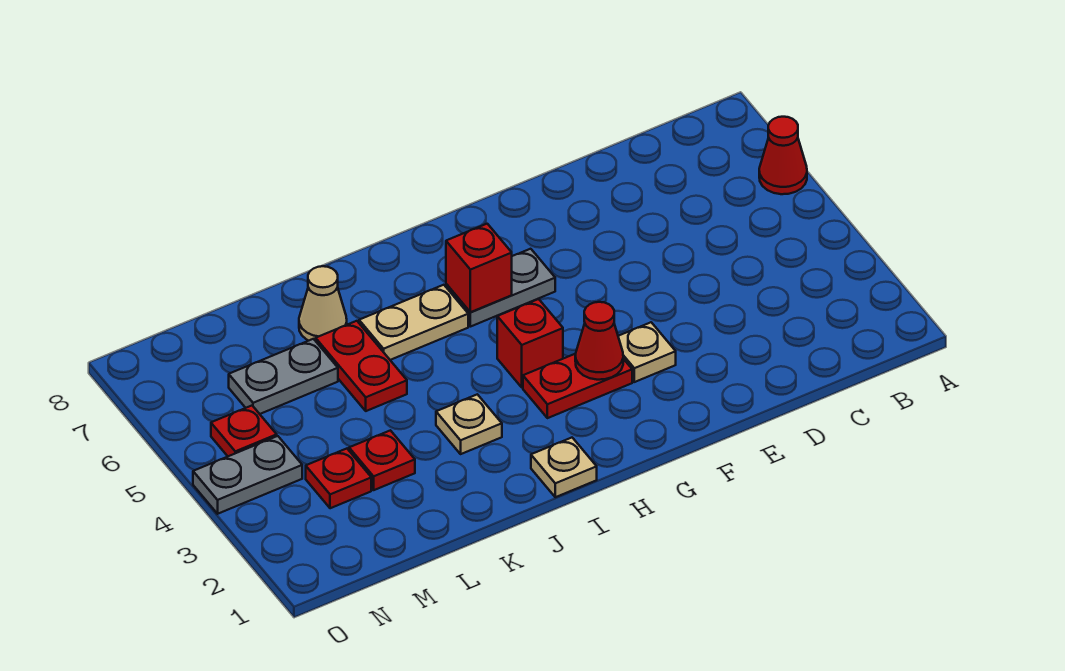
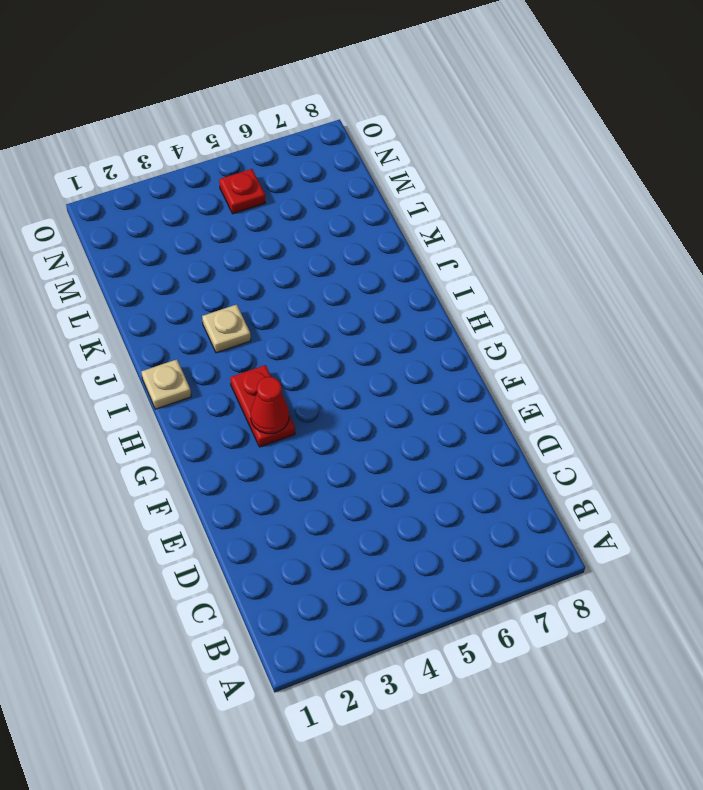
none -> red cone A6 level 1
none -> tan plate F3 level 1
none -> grey plate G6:H6 level 1

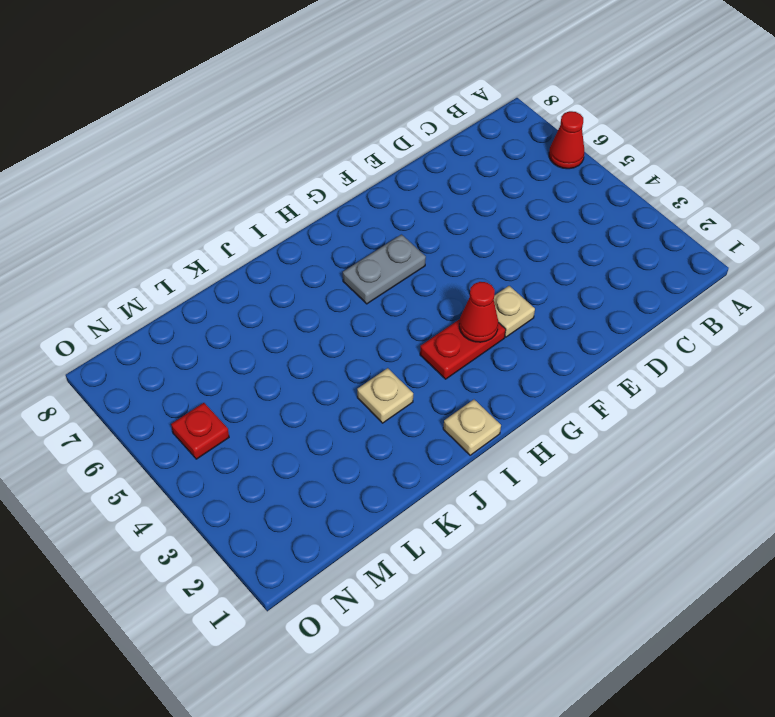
none -> red brick H4 level 1
none -> tan plate I6:J6 level 1
none -> red plate K5:K6 level 1

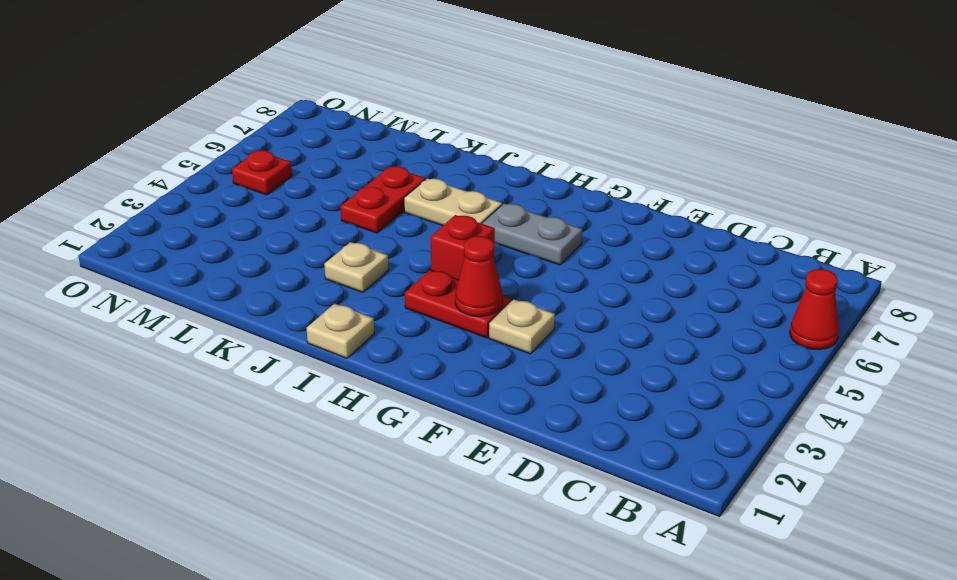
none -> tan cone K7 level 1
none -> red plate L3 level 1
none -> grey plate L6:M6 level 1

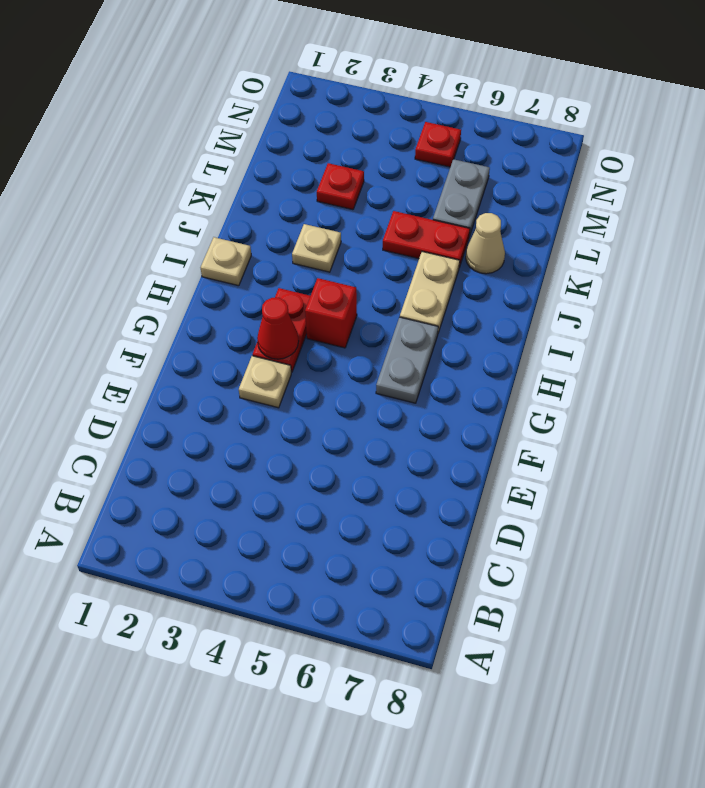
none -> red cone A6 level 1
none -> red plate M3 level 1
none -> grey plate N4:O4 level 1

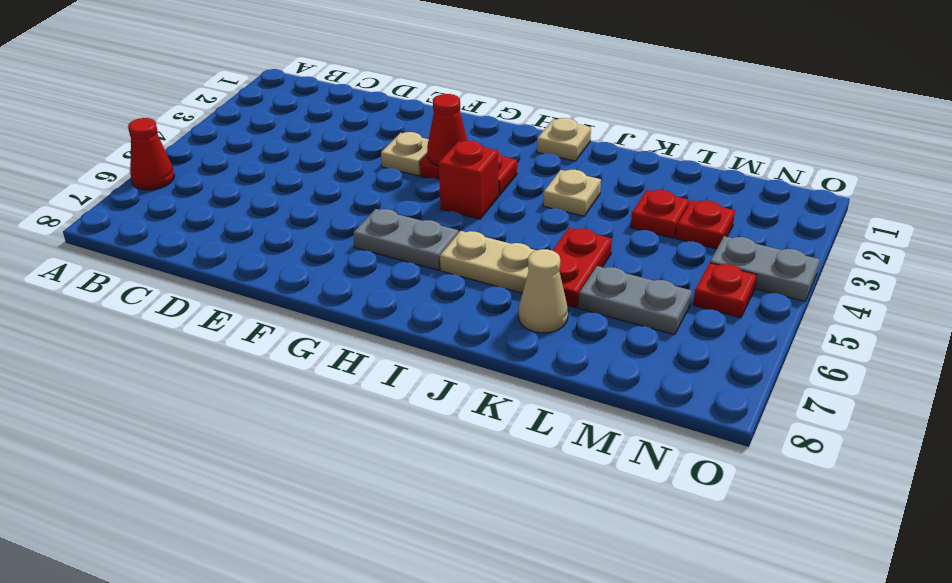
none -> red brick H6 level 2

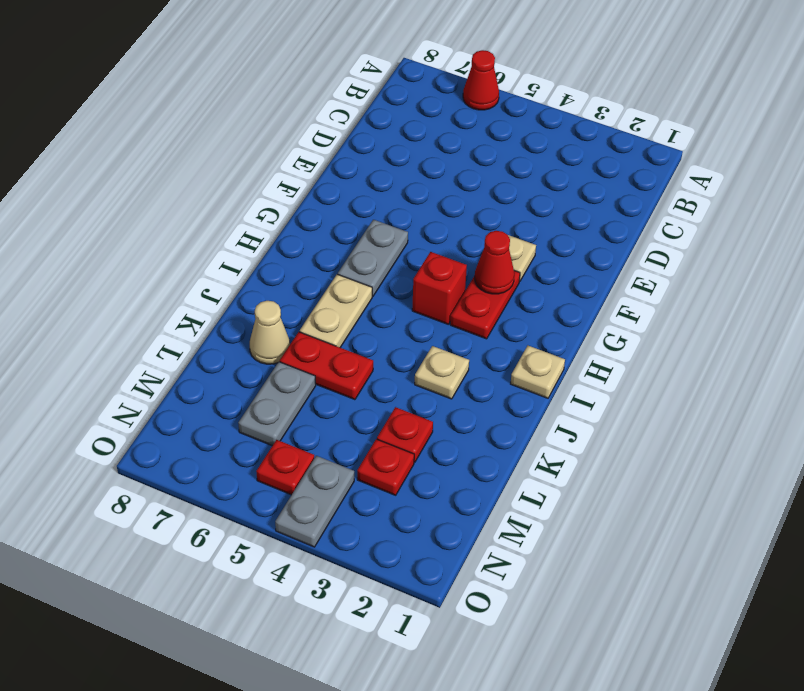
none -> red brick H6 level 2

